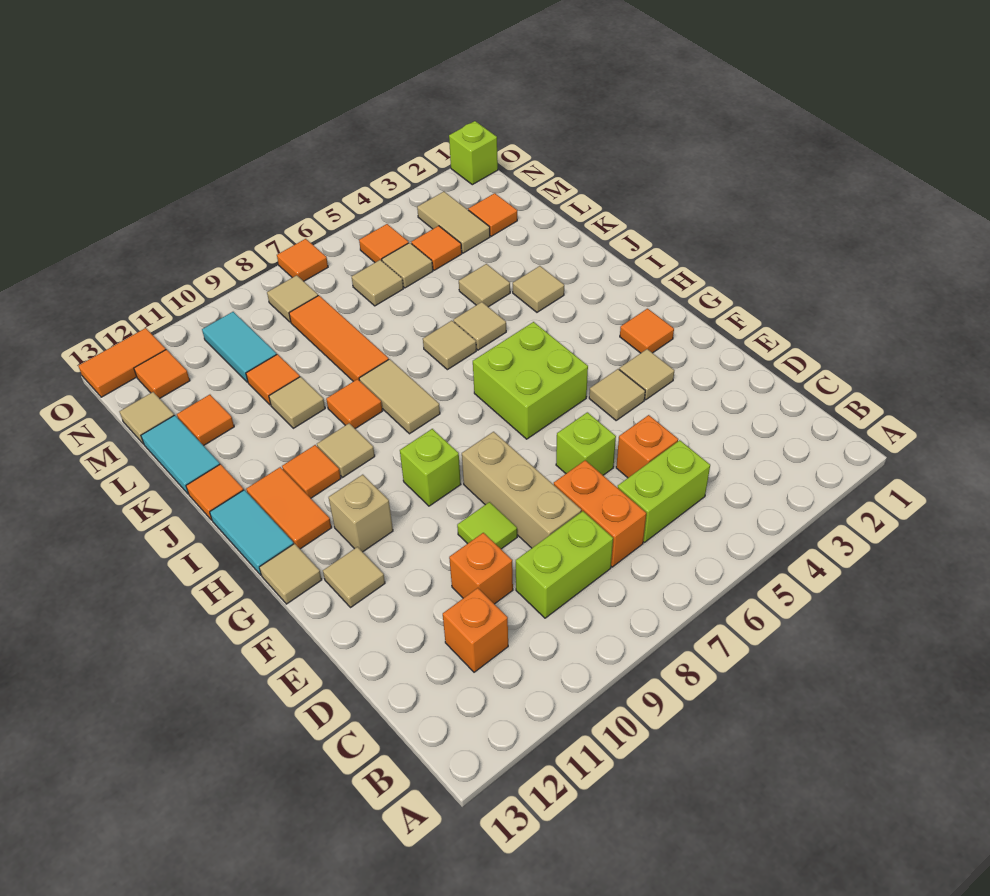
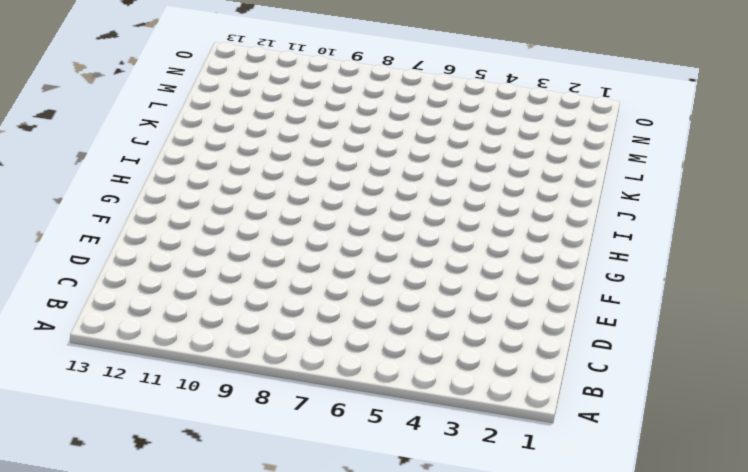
none -> lime brick C5:C6 level 1
none -> orange brick C7:D7 level 1
none -> lime brick C8:C9 level 1
none -> orange brick C11 level 1

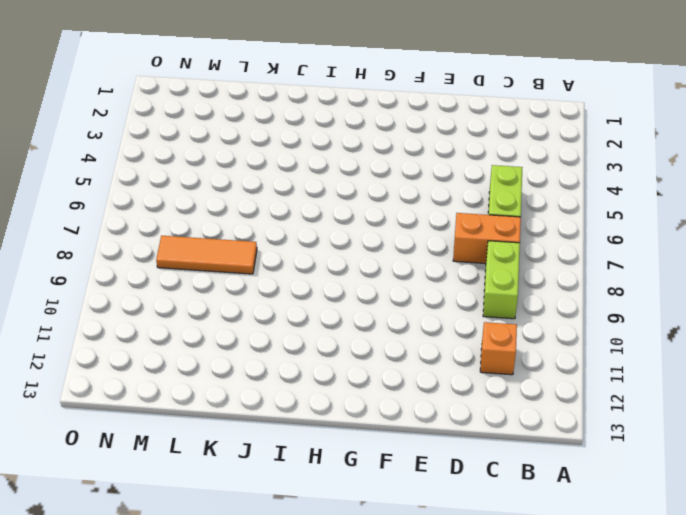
none -> orange brick D5 level 1
none -> tan brick D8:F8 level 1
none -> orange brick D10 level 1
none -> lime brick E6 level 1

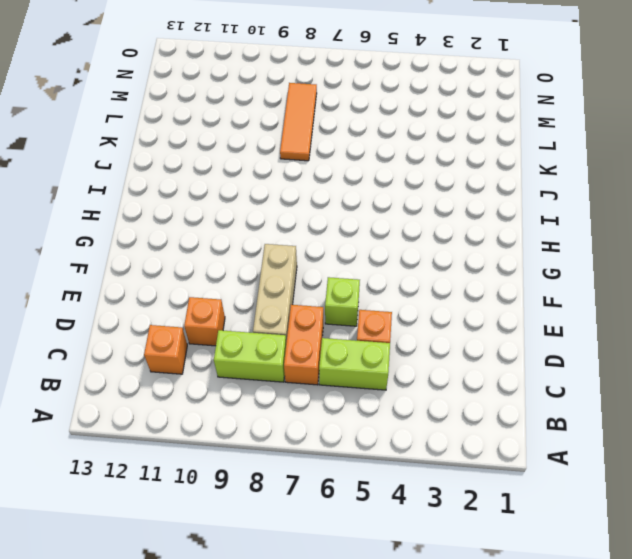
none -> lime tile E9 level 1
none -> tan tile F3 level 1
none -> tan tile F4 level 1
none -> tan tile F12 level 1

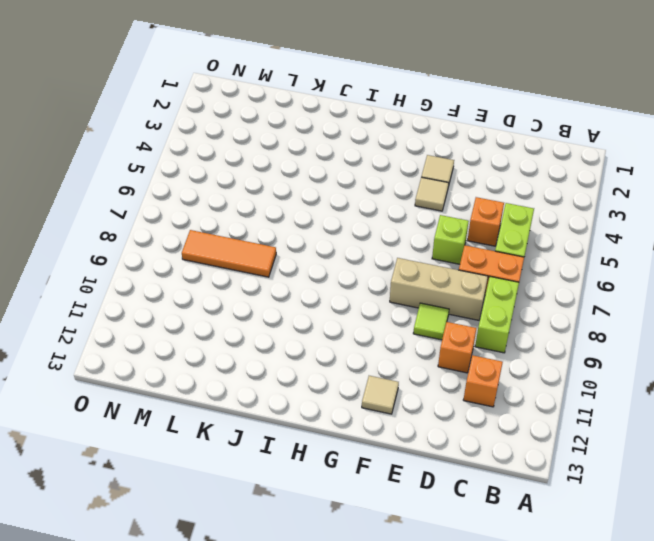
none -> orange tile G2 level 1
none -> lime brick G5:H6 level 1
none -> lime brick G9 level 1
none -> tan brick G11 level 1

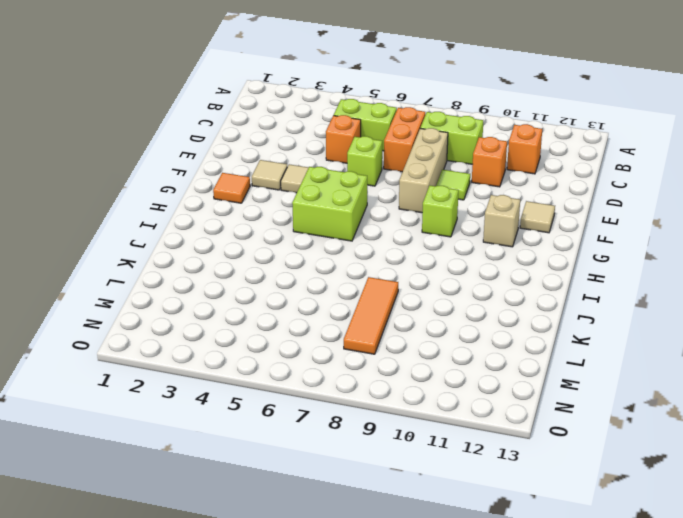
none -> tan tile G13 level 1
none -> orange tile H12:I12 level 1
none -> cyan tile H13:I13 level 1
none -> tan tile I8:J8 level 1

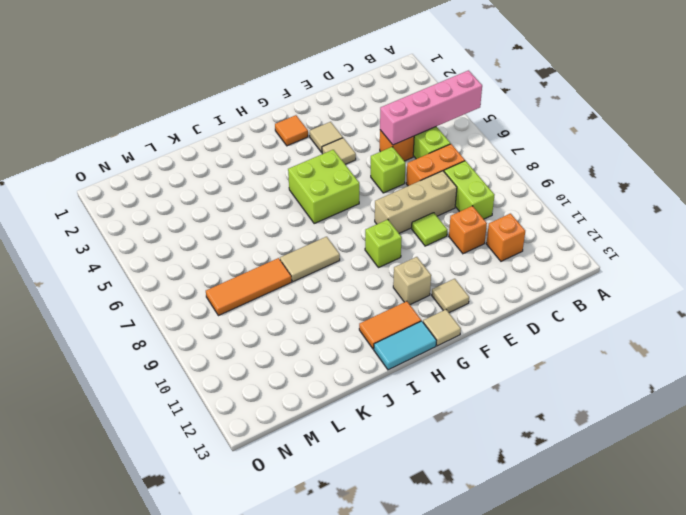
pink brick A5:D5 level 2 -> none
none -> tan tile I10 level 1
none -> orange tile I11 level 1
none -> tan tile J3 level 1
none -> tan tile J5 level 1

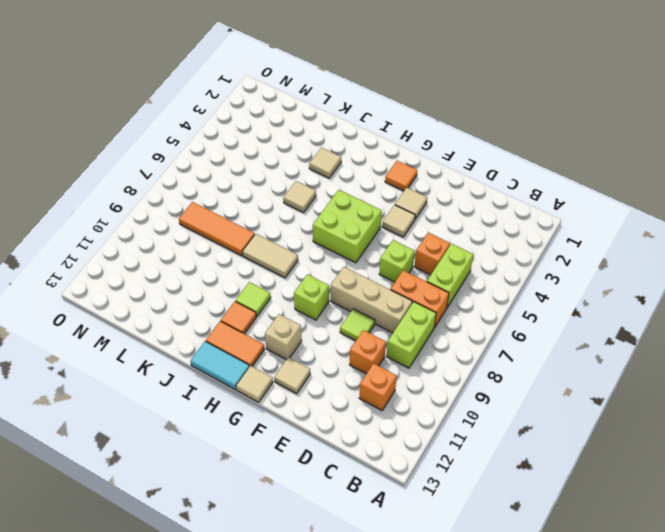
lime tile I10 level 1 -> tan tile I10 level 1
none -> tan tile J6 level 1
none -> orange tile J9 level 1
none -> orange tile J13 level 1
none -> tan tile K4 level 1

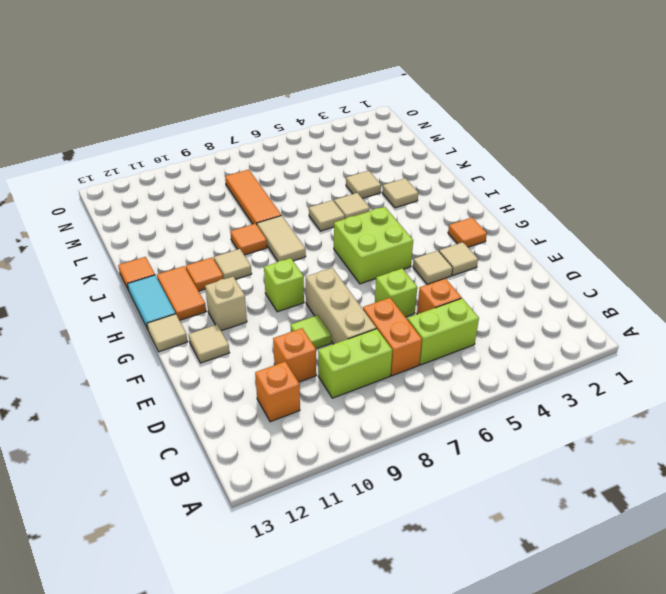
none -> tan tile K10 level 1
none -> cyan tile K13:L13 level 1
none -> orange tile L10 level 1
none -> orange tile L12 level 1

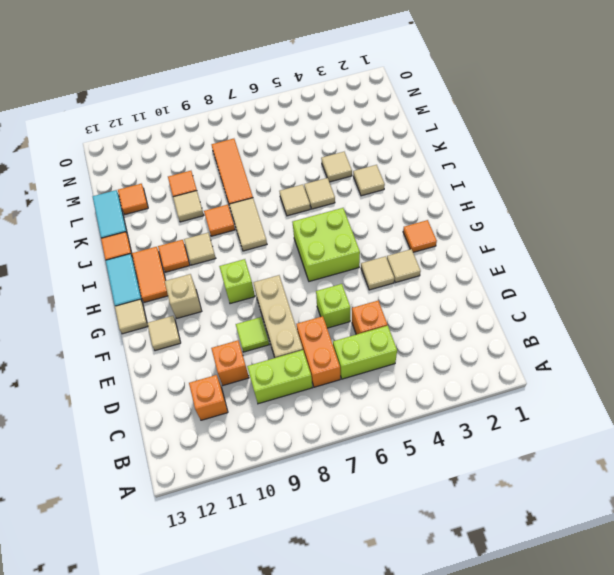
none -> orange tile M2 level 1
none -> tan tile M3:N3 level 1
none -> orange tile M4 level 1
none -> tan tile M5 level 1

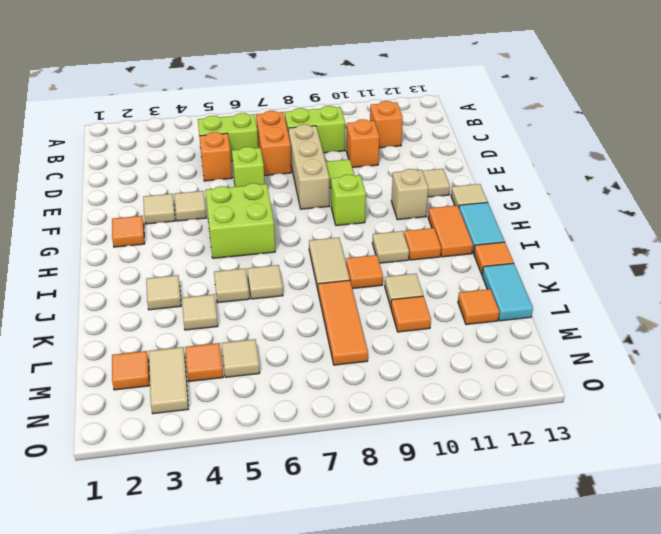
none -> tan tile M6 level 1
none -> cyan tile M10:N10 level 1
none -> tan tile M13 level 1
none -> orange tile N5 level 1

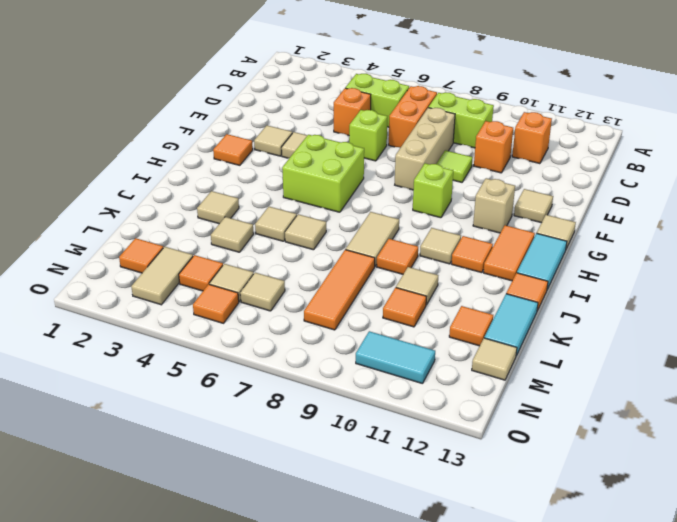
cyan tile N10:N11 level 1 -> cyan tile M10:N10 level 1
none -> tan tile N8 level 1
none -> orange tile N12 level 1
none -> lime brick O1 level 1
none -> orange tile O7 level 1

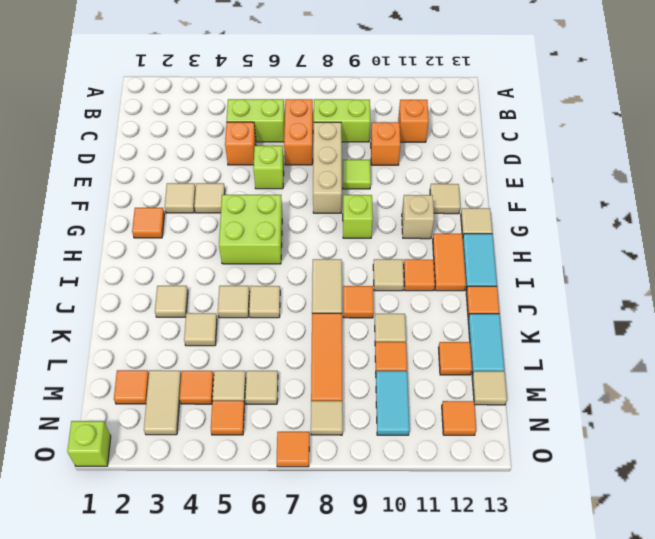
none -> orange tile O12:O13 level 1

